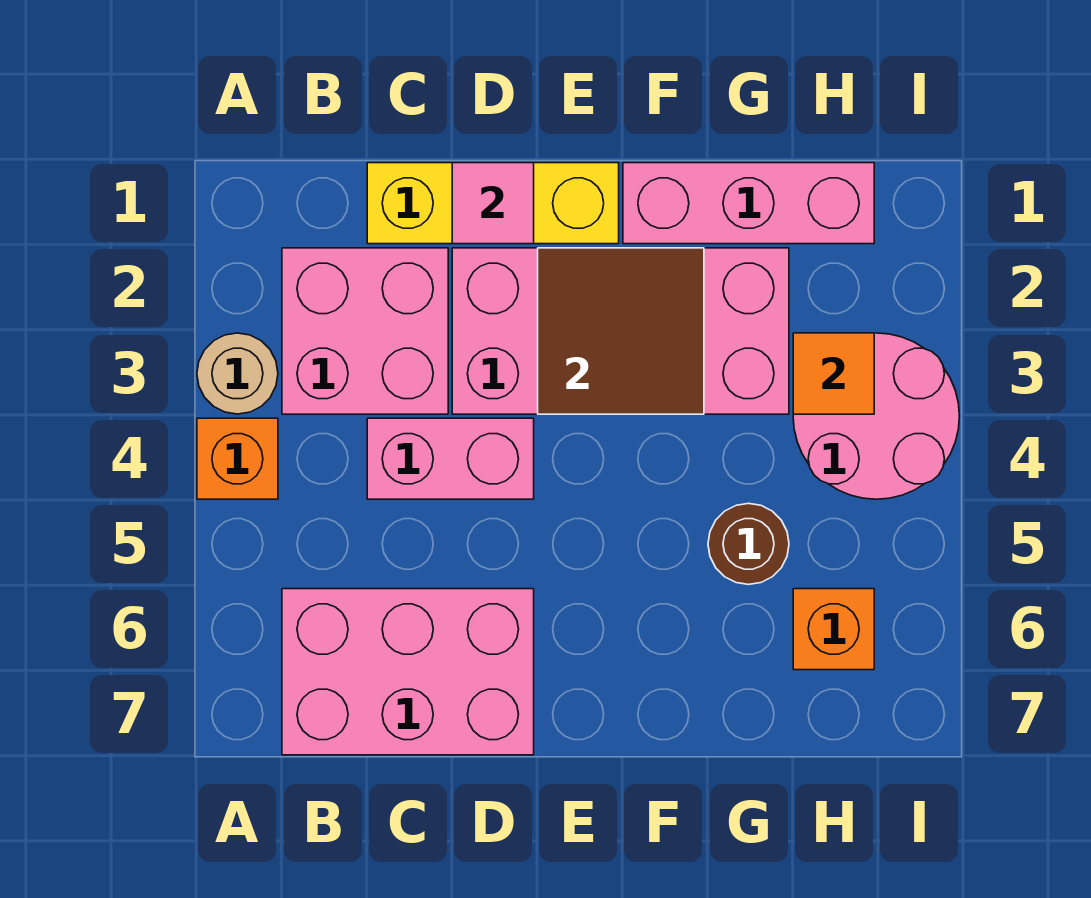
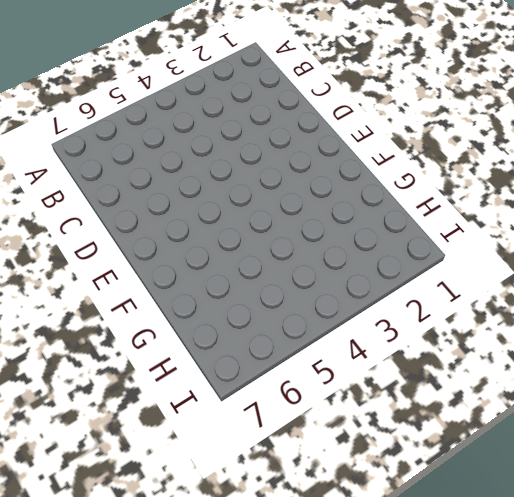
none -> tan round brick A3 level 1
none -> orange brick A4 level 1
none -> pink brick B2:C3 level 1

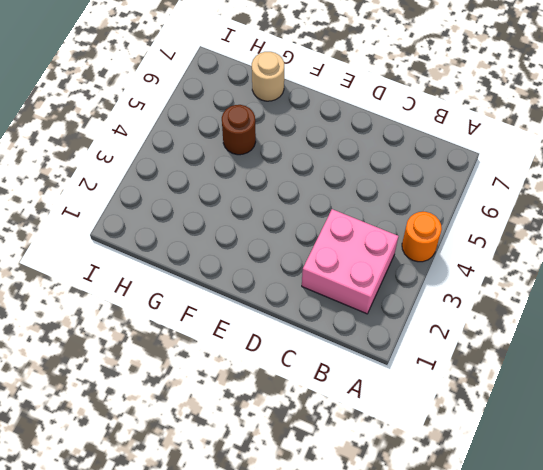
orange round brick A4 level 1 -> orange brick A4 level 1
tan round brick G7 level 1 -> tan round brick A3 level 1
none -> pink brick B6:D7 level 1
none -> yellow brick C1:E1 level 1
none -> pink brick C4:D4 level 1

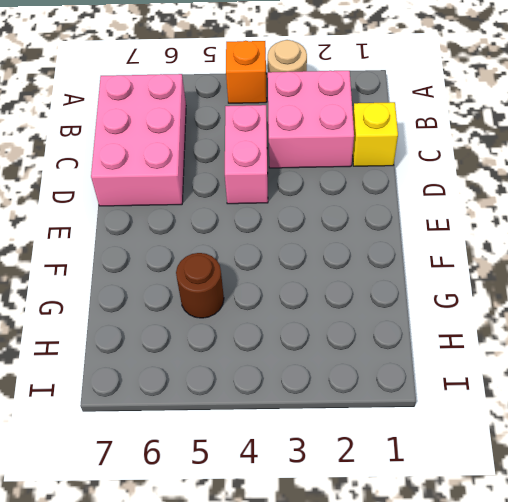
yellow brick C1 level 1 -> yellow brick C1:E1 level 1
none -> pink brick D2:G3 level 1
none -> pink brick F1:H1 level 1
none -> pink round brick H3:I4 level 1

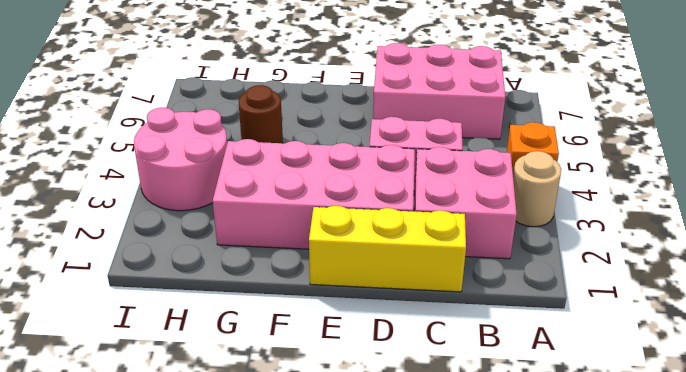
none -> pink brick F1:H1 level 1
none -> orange brick H6 level 1
none -> pink tile D1 level 2

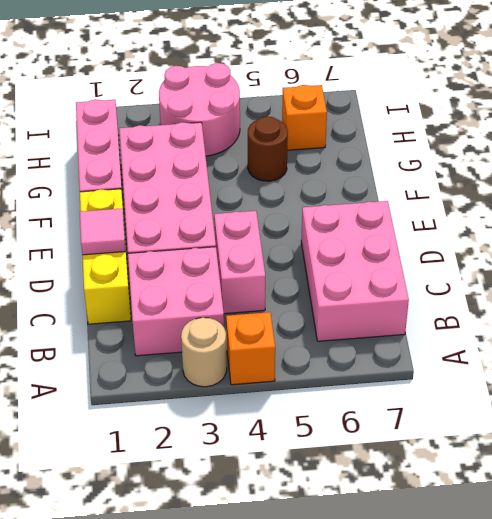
none -> brown tile E2:F3 level 2
none -> orange tile H3 level 2

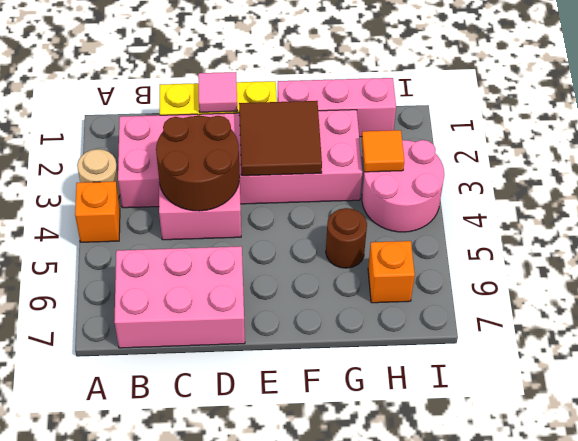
brown round brick C3:D4 level 2 -> none

